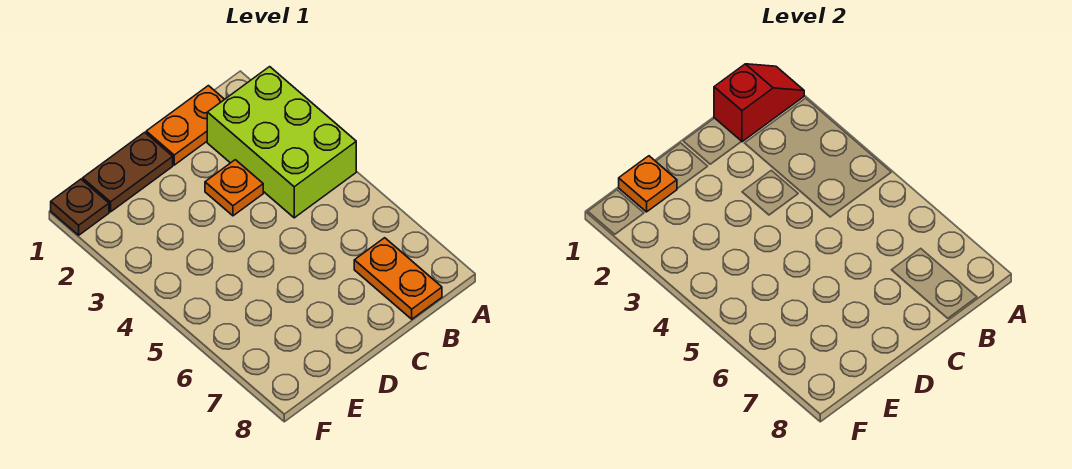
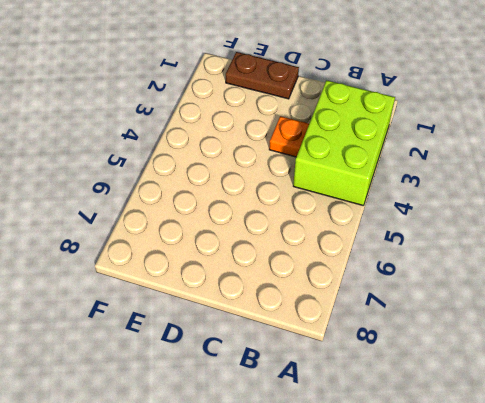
none -> orange plate B1:C1 level 1
none -> orange plate B7:B8 level 1

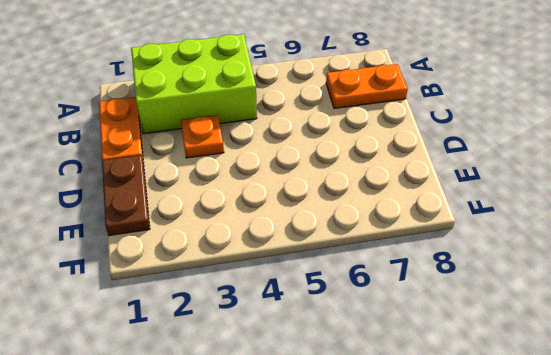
none -> brown plate F1 level 1
none -> red slope A1:B1 level 2 top B

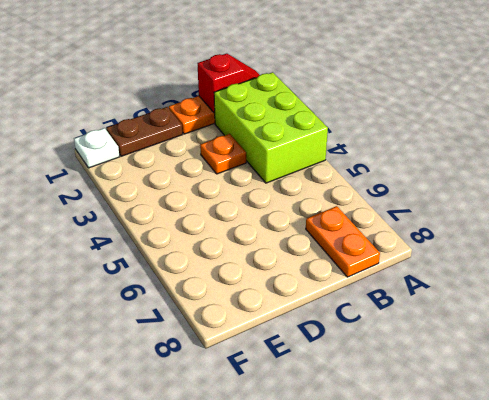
white plate F1 level 1 -> brown plate F1 level 1
none -> orange plate E1 level 2

